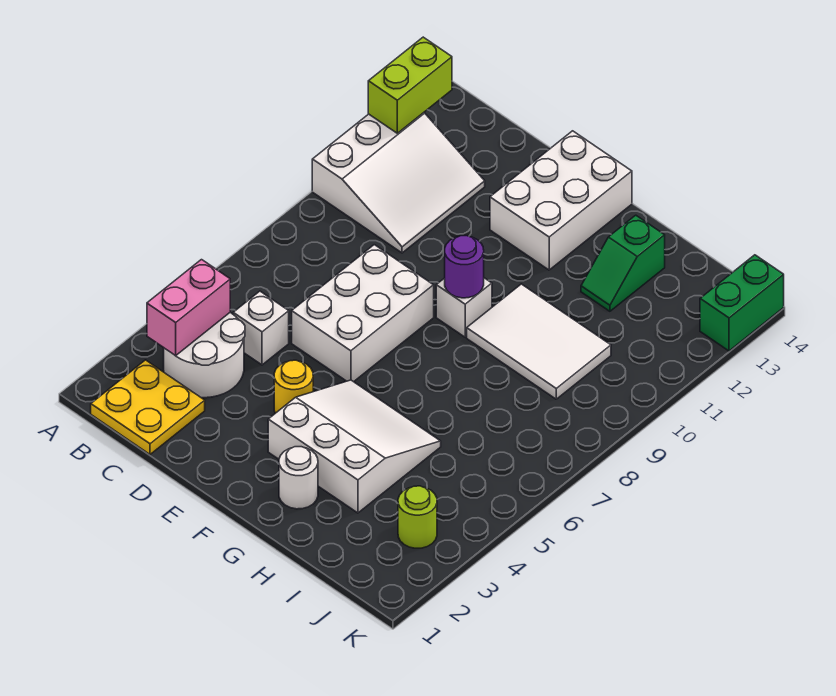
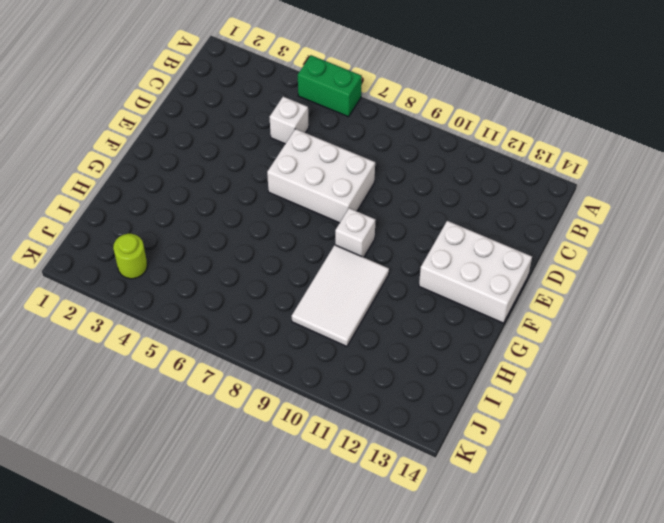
green brick A5:A6 level 1 -> green brick K13:K14 level 1
none -> white slope A10:C12 level 1 top A
none -> yellow plate B1:C2 level 1
none -> white round brick B3:C4 level 1

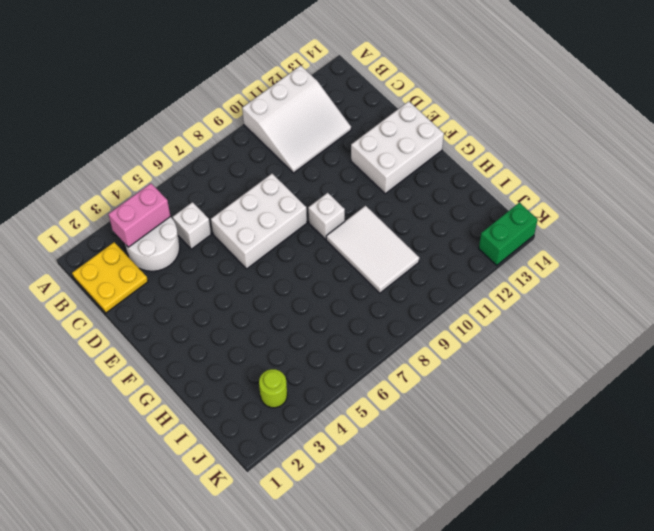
none -> yellow round brick E4 level 1
none -> white slope F3:H5 level 1 top 3
none -> white round brick G2 level 1

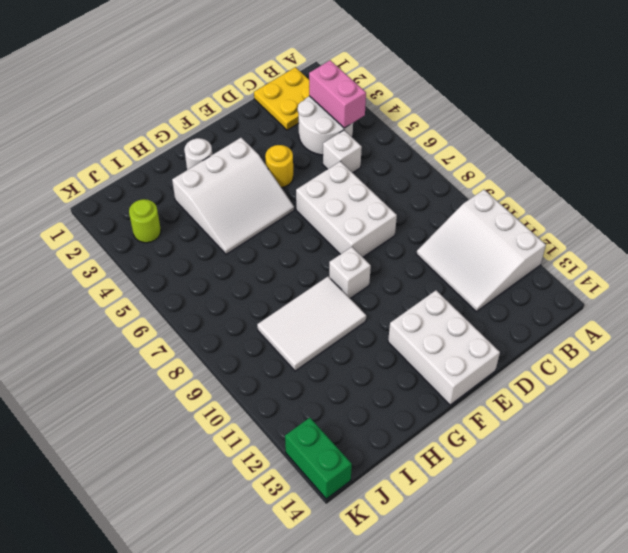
none -> green slope H12:H13 level 1 top 13
none -> lime brick A12:A13 level 2
none -> purple round brick F9 level 2

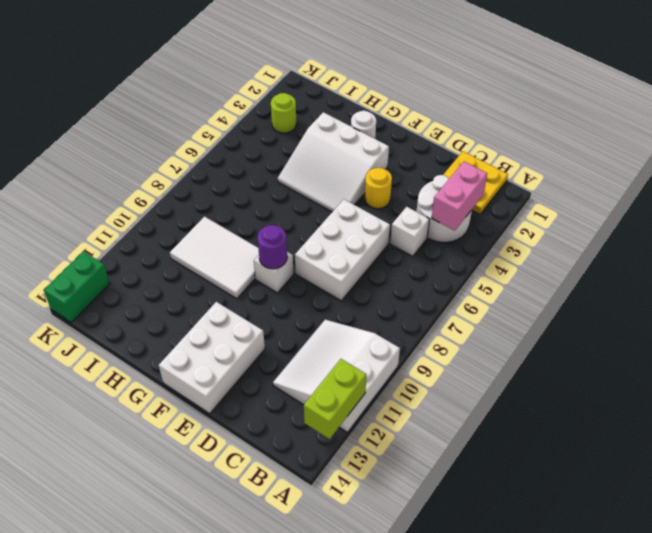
none -> green slope H12:H13 level 1 top 13

